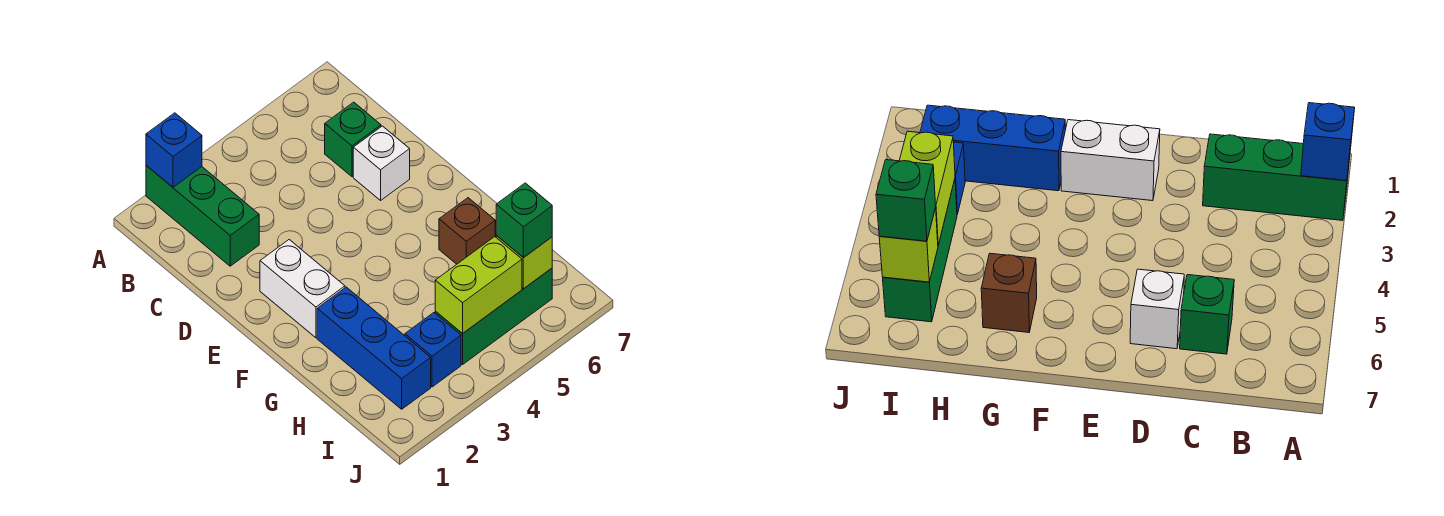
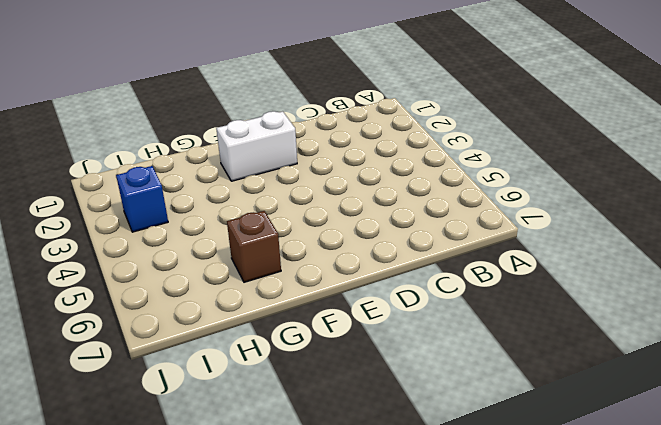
none -> green brick A2:C2 level 1
none -> green brick C6 level 1
none -> white brick D6 level 1

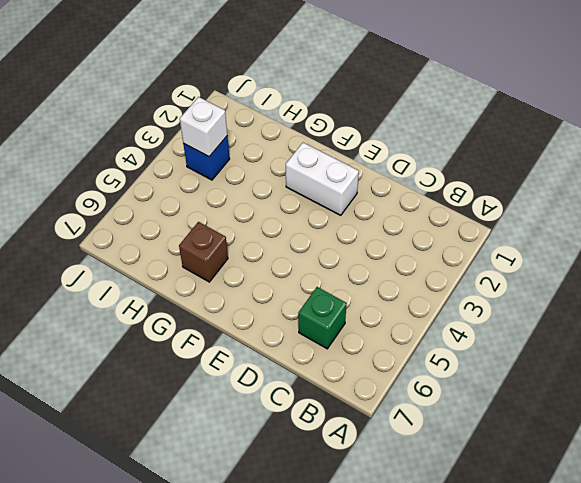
white brick I3 level 2 -> white brick D6 level 1
none -> green brick A2:C2 level 1
none -> blue brick G2:I2 level 1
none -> green brick I4:I6 level 1

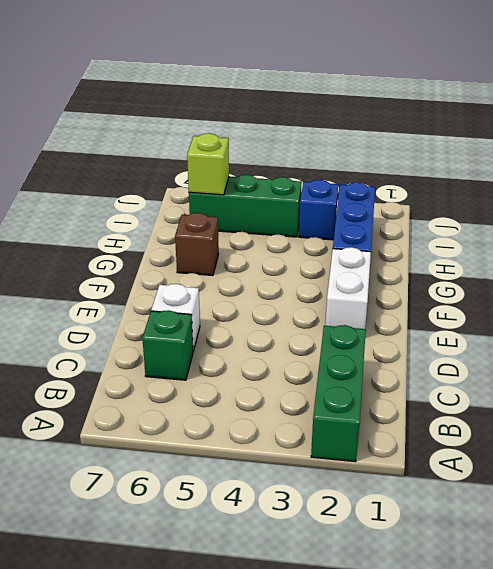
none -> blue brick A2 level 2
none -> lime brick I4:I5 level 2
none -> green brick I6 level 3

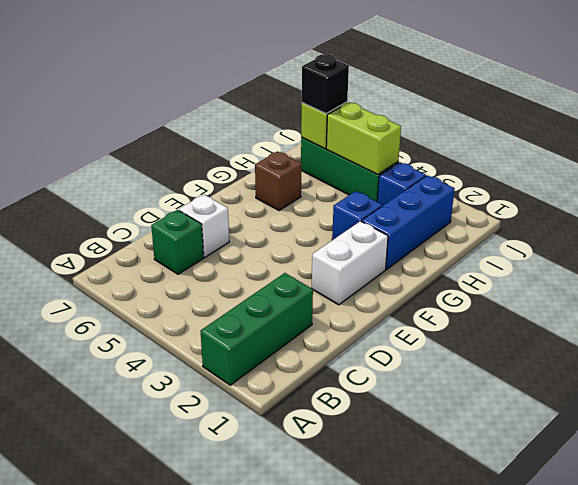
blue brick G3 level 1 -> blue brick A2 level 2
black brick I6 level 3 -> green brick I6 level 3

